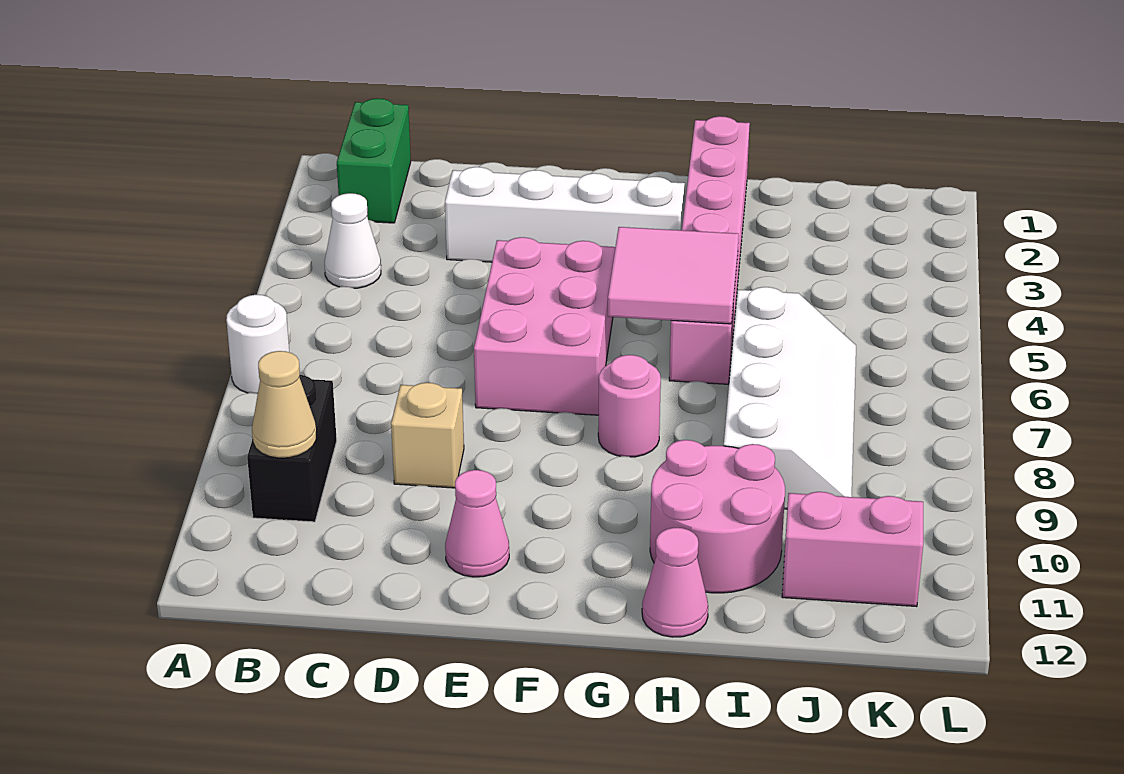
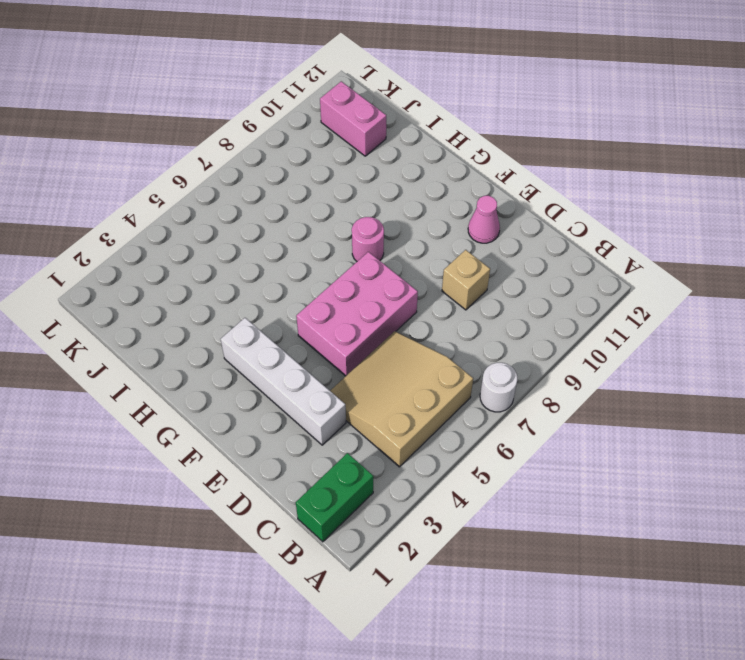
tan slope B4:D6 level 1 top B -> white cone B4 level 1
none -> black brick B9:B10 level 1
none -> pink brick H1:H6 level 1
none -> pink round brick H10:I11 level 1

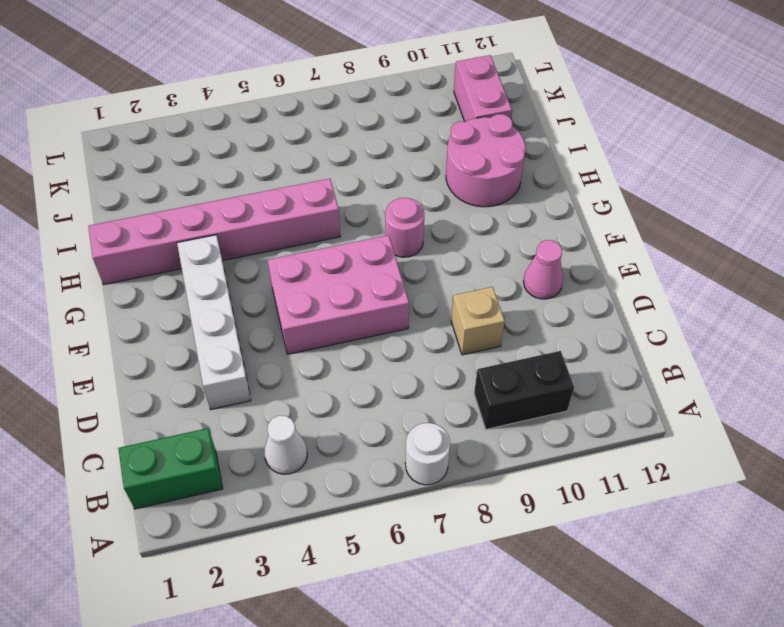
none -> pink cone H12 level 1
none -> white slope I6:J9 level 1 top I
none -> tan cone B10 level 2

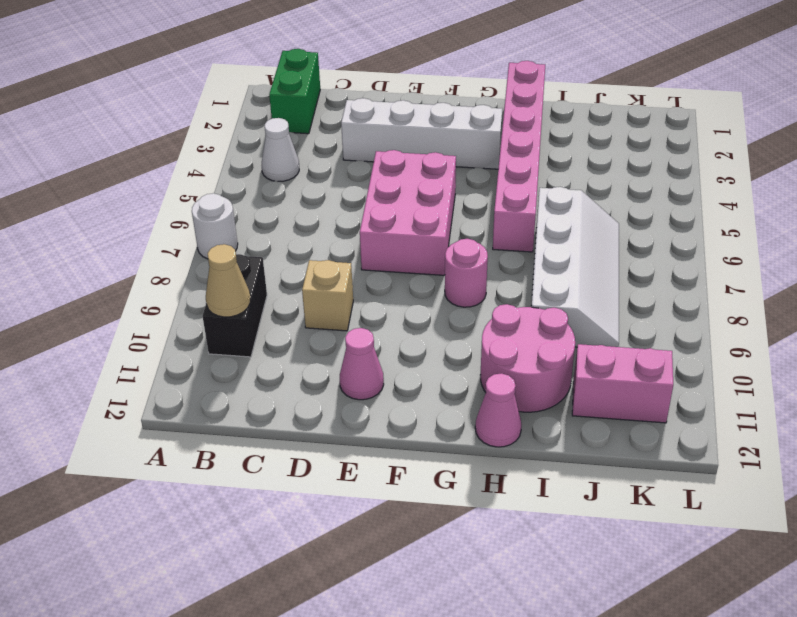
none -> pink tile G5:H6 level 2

